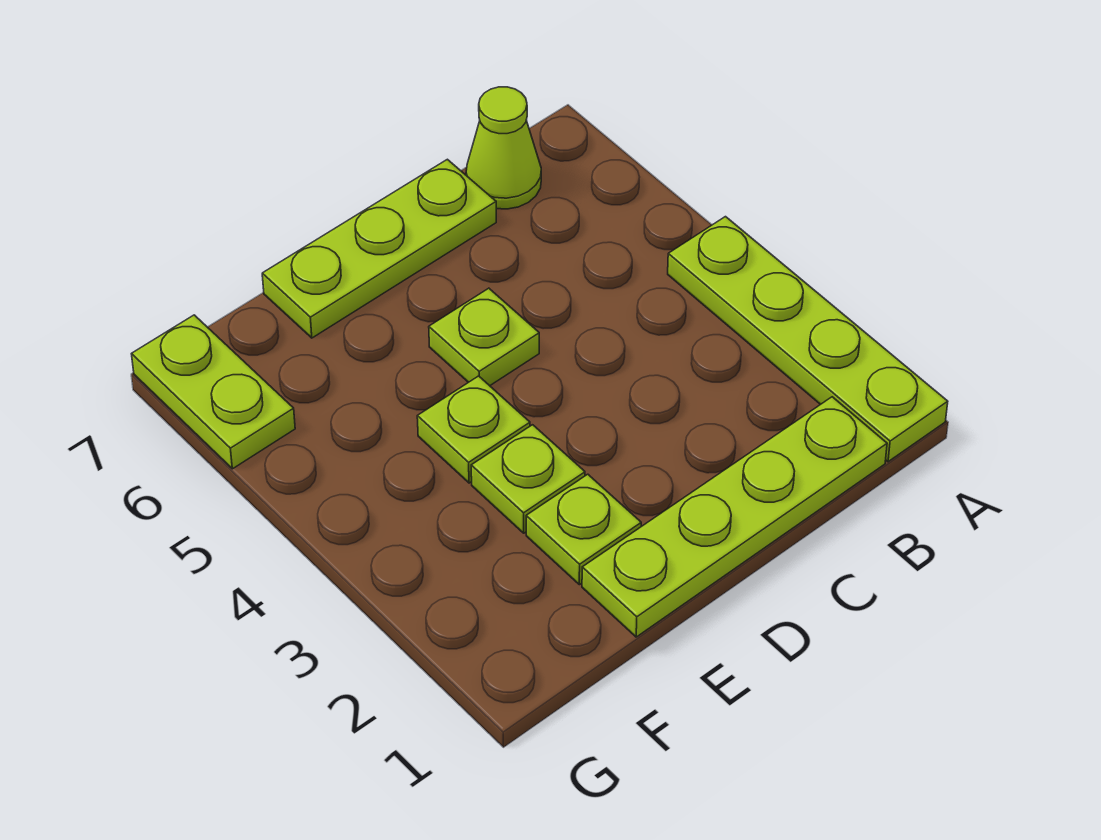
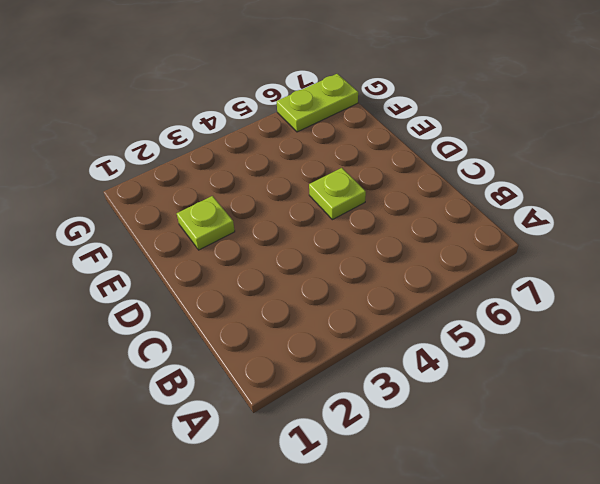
none -> lime plate A1:A4 level 1
none -> lime plate B1:E1 level 1

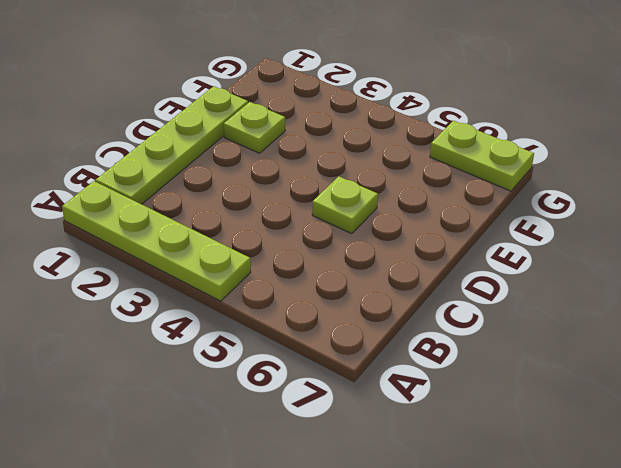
none -> lime cone B7 level 1
none -> lime plate C7:E7 level 1

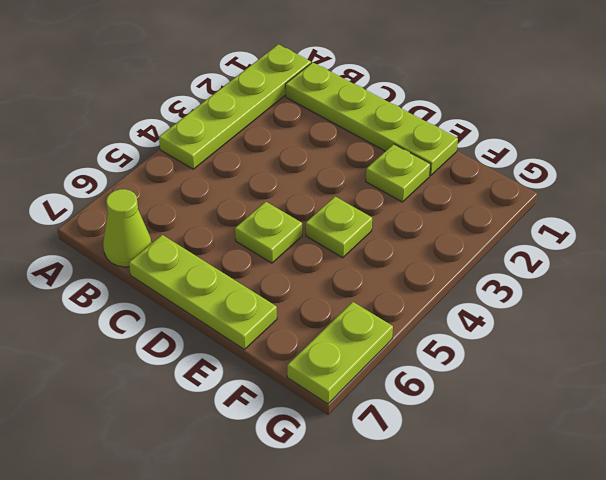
none -> lime plate E3 level 1

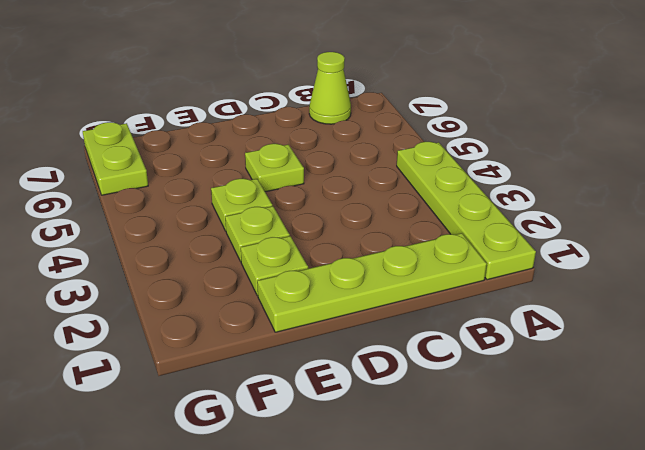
none -> lime plate C7:E7 level 1

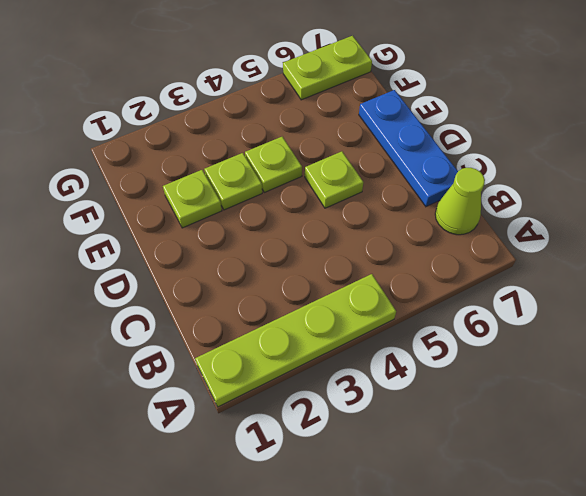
blue plate C7:E7 level 1 -> lime plate C7:E7 level 1
none -> lime plate B1:E1 level 1

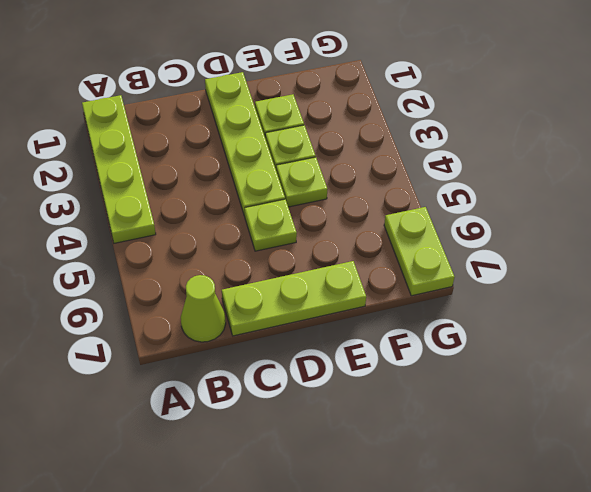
lime plate D1:D4 level 1 -> lime plate B1:E1 level 1

